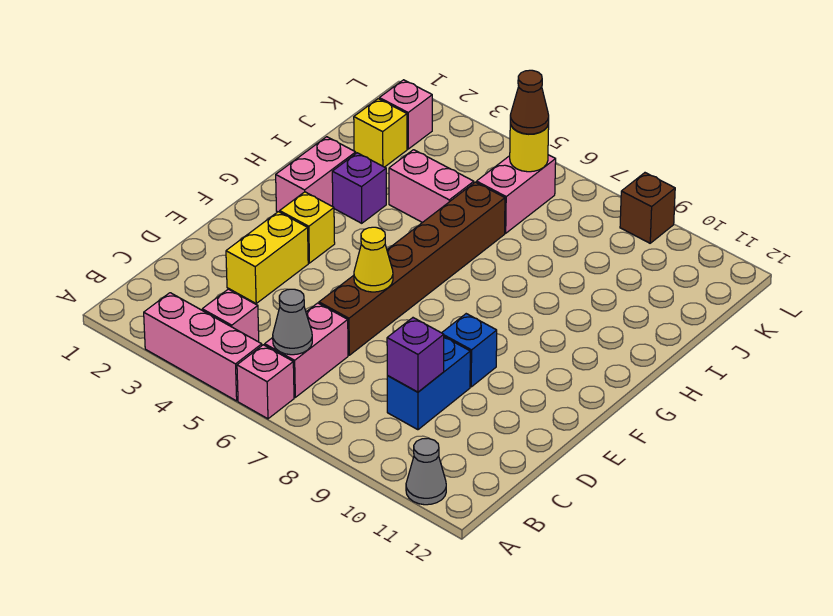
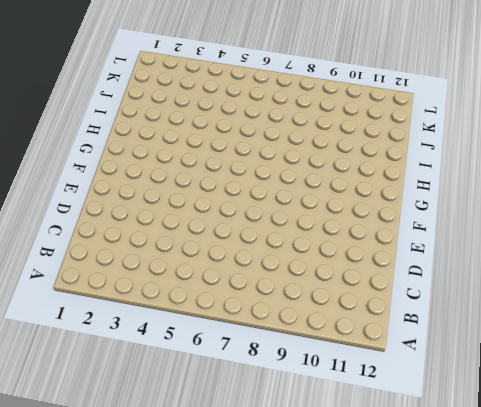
none -> pink brick A3:A5 level 1
none -> pink brick A6 level 1
none -> grey cone A11 level 1

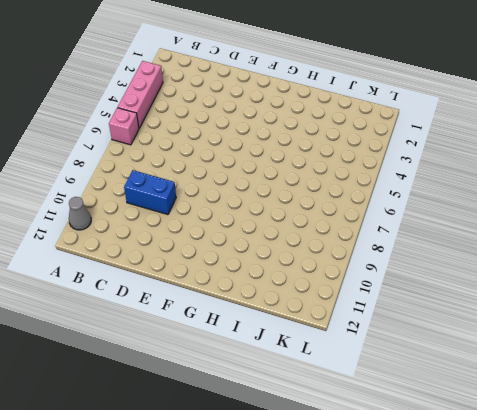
none -> pink brick B4 level 1
none -> pink brick B6:C6 level 1
none -> yellow brick D3:E3 level 1

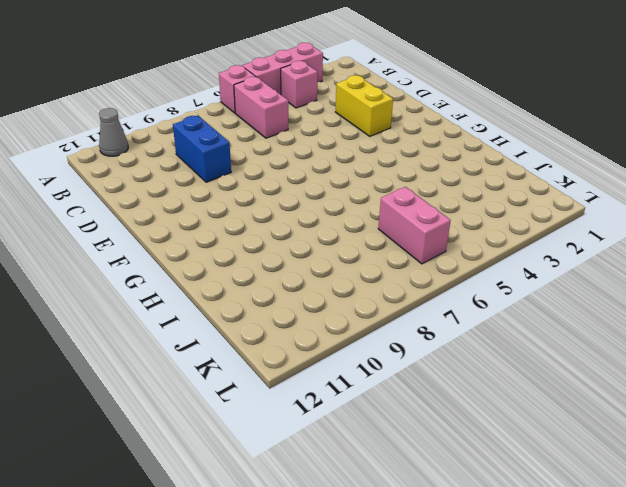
none -> brown brick D6:I6 level 1
none -> blue brick E9 level 1
none -> yellow brick F3 level 1

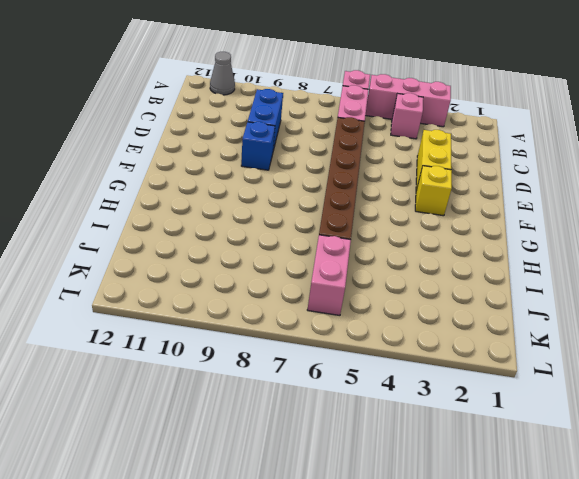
none -> pink brick G2:H2 level 1
none -> purple brick H3 level 1
none -> pink brick I4:I5 level 1

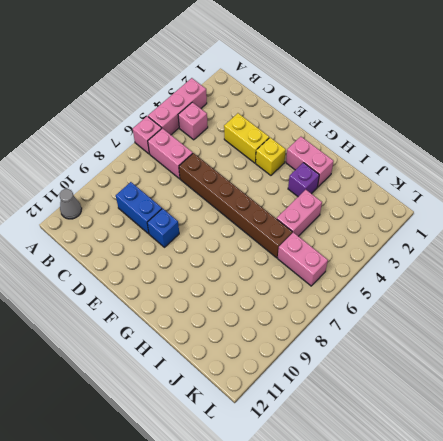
none -> yellow brick J2 level 1
none -> pink brick K2 level 1
none -> brown brick L9 level 1

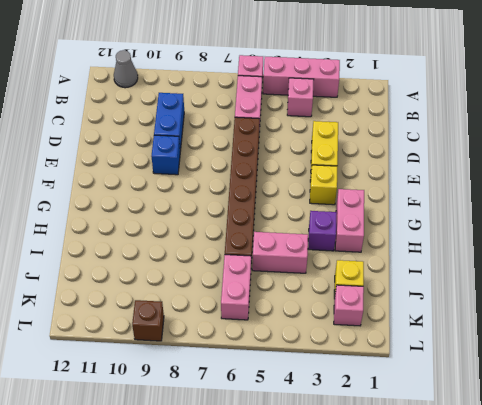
none -> grey cone B6 level 2
none -> purple brick C9 level 2
none -> yellow cone E6 level 2

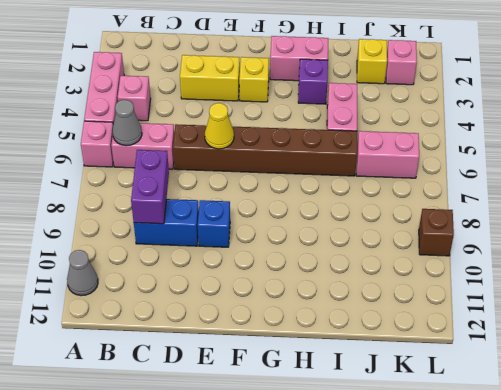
purple brick C8:C9 level 2 -> purple brick C9 level 2
none -> yellow round brick K6 level 2
none -> brown cone K6 level 3

